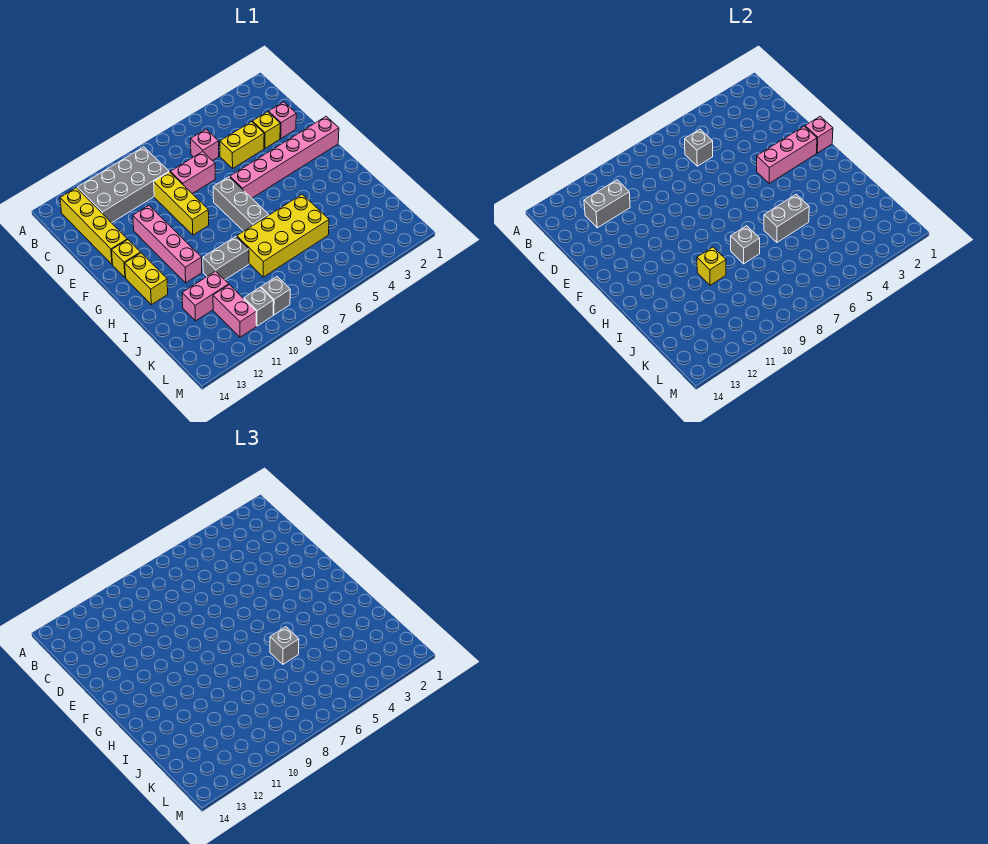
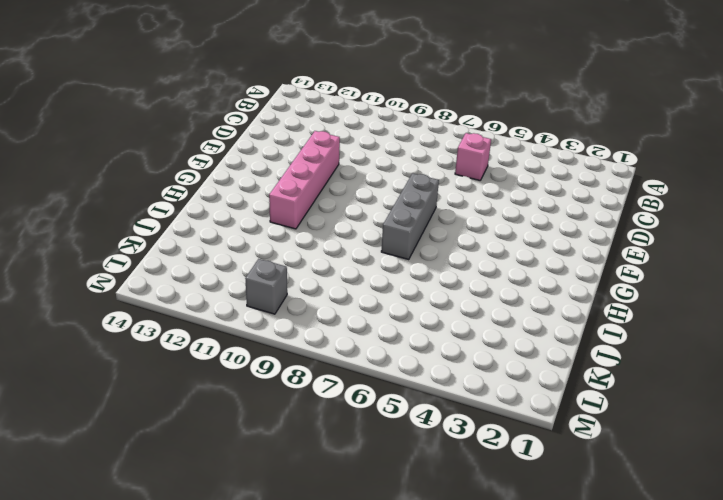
none -> grey brick B9:C12 level 1
none -> yellow brick B13:E13 level 1
none -> pink brick D2 level 1

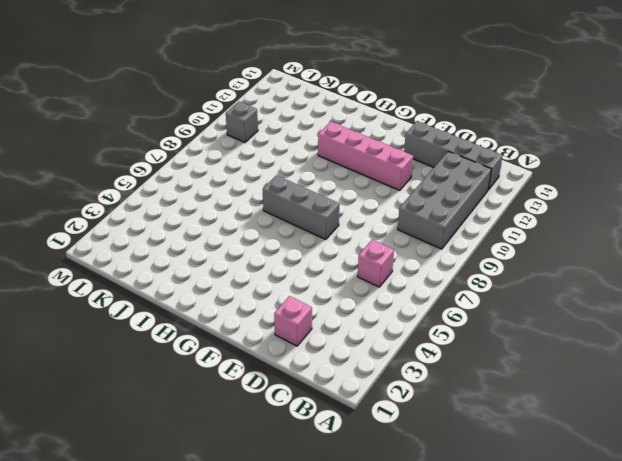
grey brick B13:E13 level 1 -> yellow brick B13:E13 level 1
none -> yellow brick D3 level 1
none -> yellow brick D4:D5 level 1
none -> pink brick D7:D8 level 1

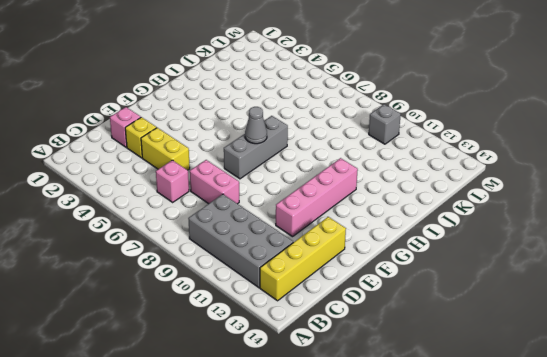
grey cone G7 level 2 -> none
none -> yellow brick D9:F9 level 1
none -> pink brick F1:F6 level 1
none -> yellow brick F13 level 1

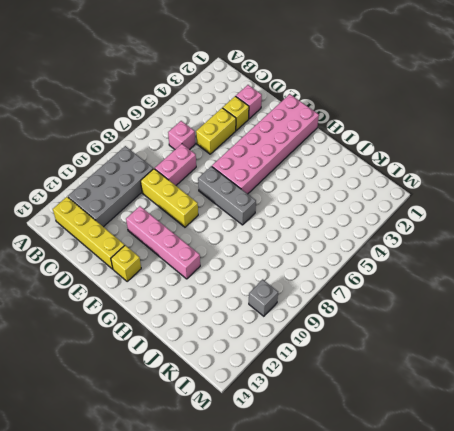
pink brick F1:G6 level 1 -> pink brick F1:F6 level 1
none -> yellow brick G13:H13 level 1
none -> yellow brick I5:J8 level 1
none -> grey brick I9:I10 level 1

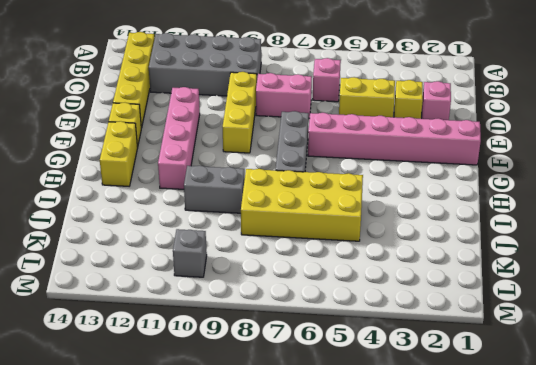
none -> pink brick J11:J12 level 1
none -> pink brick K11:L11 level 1
none -> grey brick L9 level 1

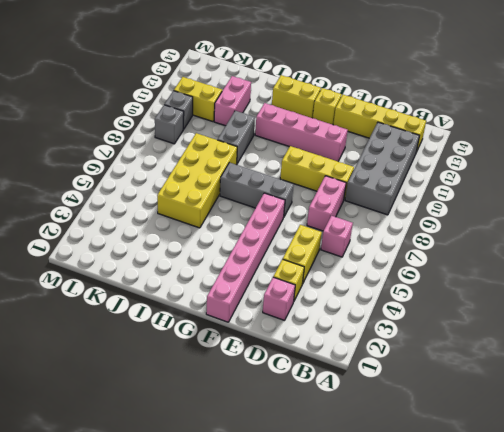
yellow brick K11:L11 level 1 -> pink brick K11:L11 level 1
none -> grey brick C6 level 2
none -> grey brick C11:C12 level 2
none -> pink brick F1 level 2

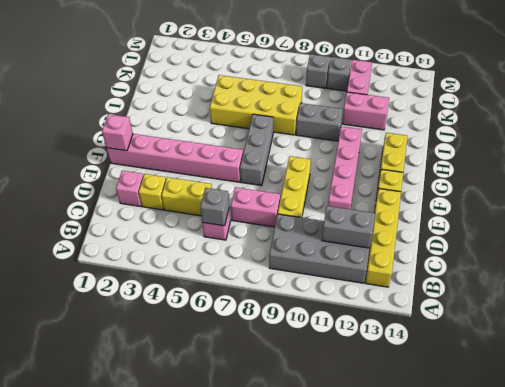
none -> pink brick F2:F4 level 2
none -> grey brick I5:I6 level 2
none -> grey brick I8 level 2

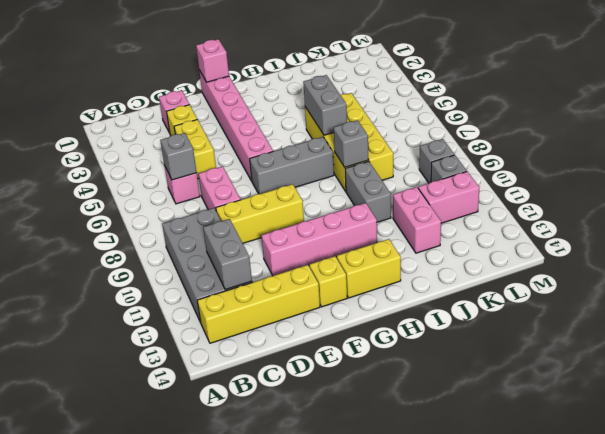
none -> pink brick F2:F4 level 2
none -> yellow brick I10 level 2
none -> grey brick I6 level 3

